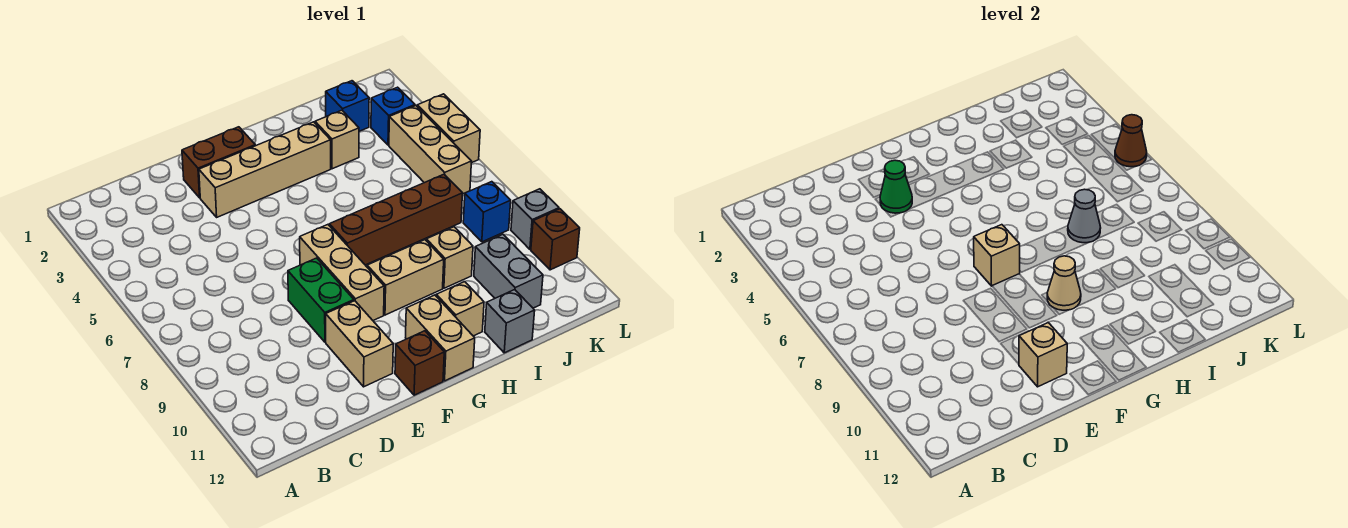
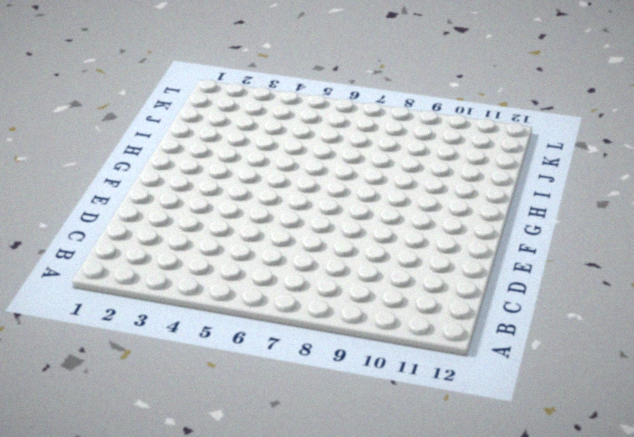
none -> brown brick E2:F2 level 1
none -> tan brick E3:H3 level 1
none -> green brick E8:E9 level 1

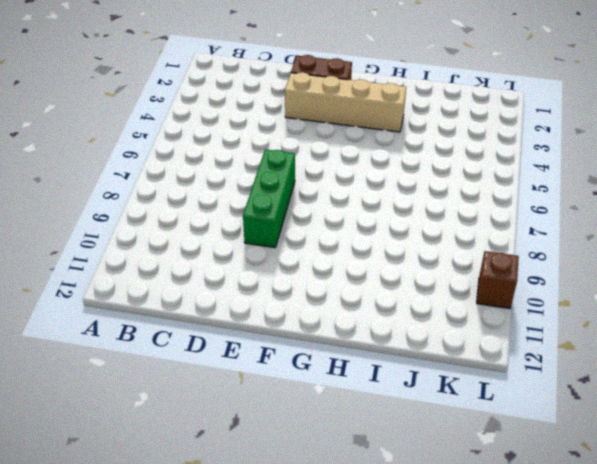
green brick E7:E9 level 1 -> green brick E8:E9 level 1
none -> tan brick E10:E11 level 1
none -> tan brick F7:F9 level 1
none -> brown brick F12 level 1

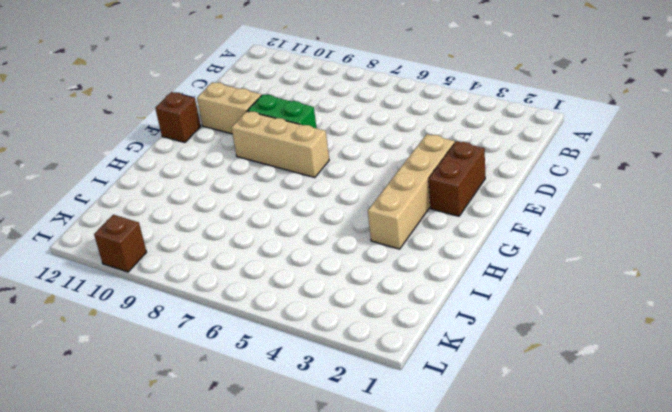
none -> brown brick G7:J7 level 1
none -> tan brick G9:H9 level 1
none -> tan brick G11:G12 level 1

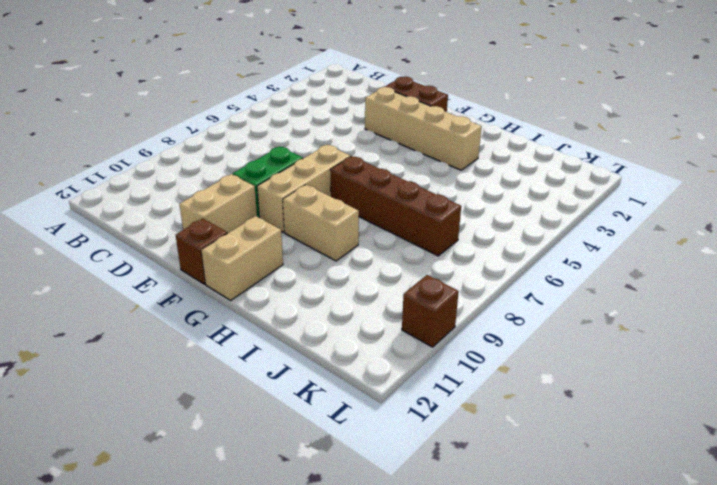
none -> tan brick H11 level 1
none -> tan brick I3 level 1
none -> tan brick I9 level 1

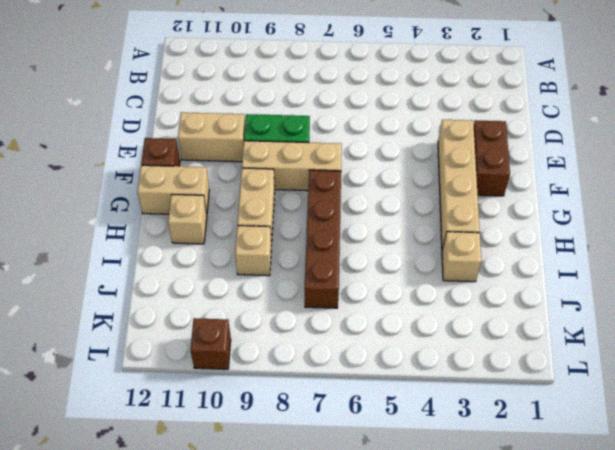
none -> grey brick I12 level 1
none -> blue brick J2 level 1
none -> grey brick J10:J11 level 1

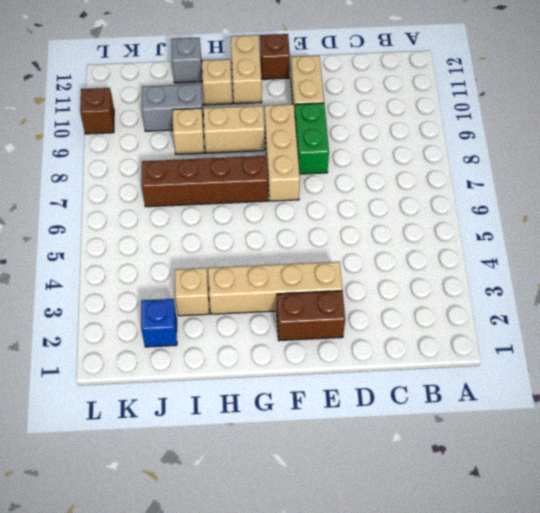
grey brick I10:J10 level 1 -> grey brick J10:J11 level 1
none -> blue brick K3 level 1
none -> tan brick K4:K6 level 1
none -> blue brick K8 level 1

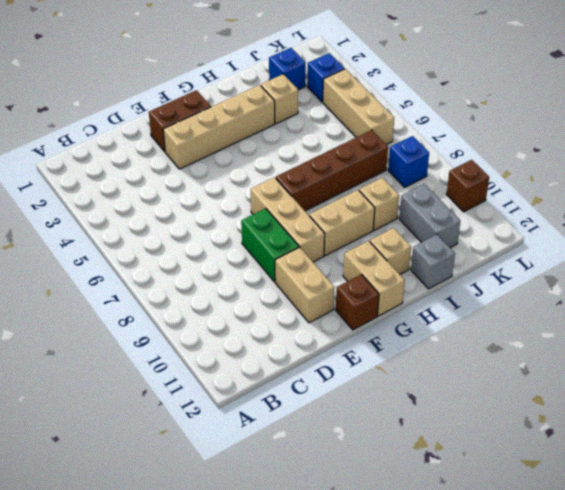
none -> tan brick L4:L5 level 1
none -> grey brick L9 level 1
none -> green cone E3 level 2

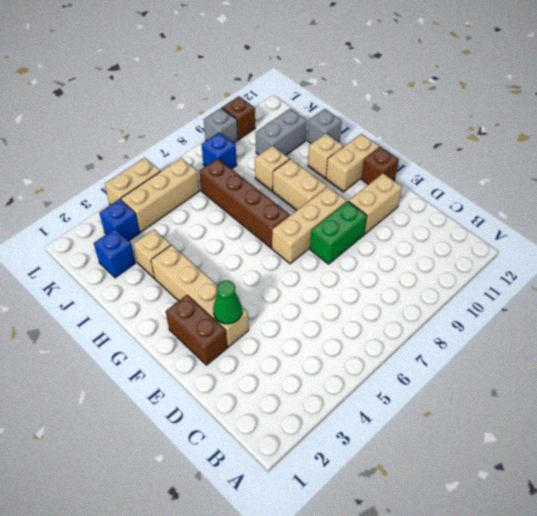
none -> tan brick E11 level 2
none -> tan brick F7 level 2
none -> tan cone G9 level 2

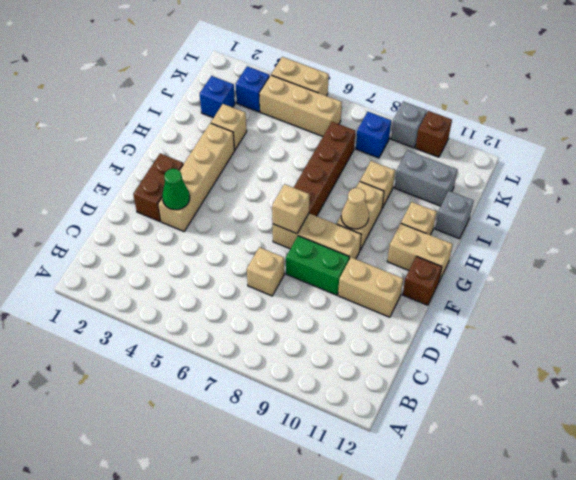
tan brick D7 level 1 -> tan brick E11 level 2
none -> grey cone I7 level 2
none -> brown cone L5 level 2

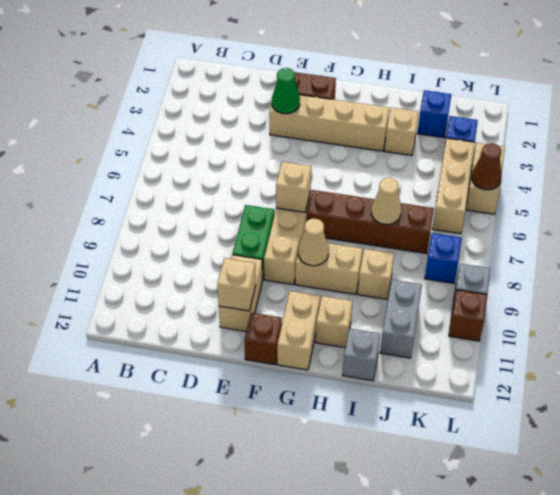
tan cone I7 level 2 -> grey cone I7 level 2

